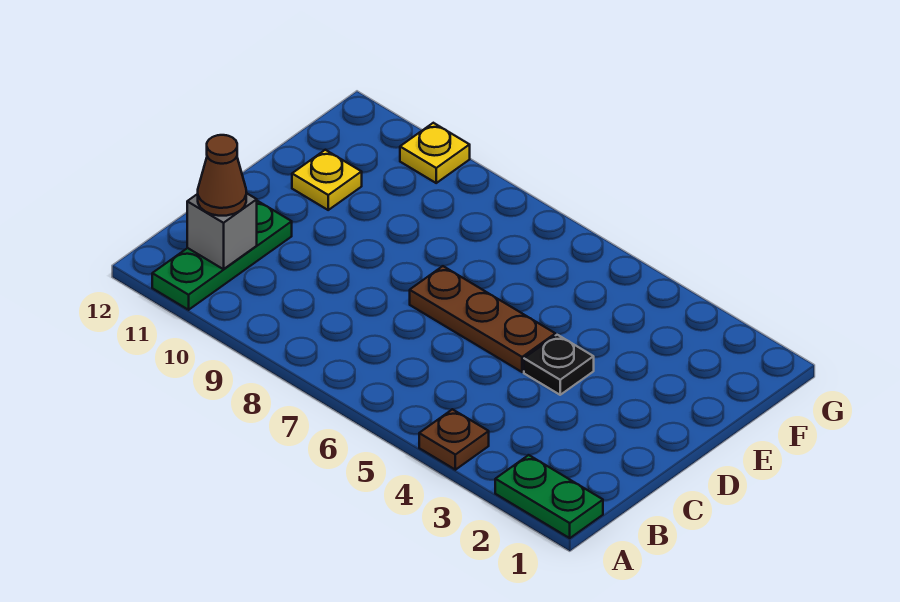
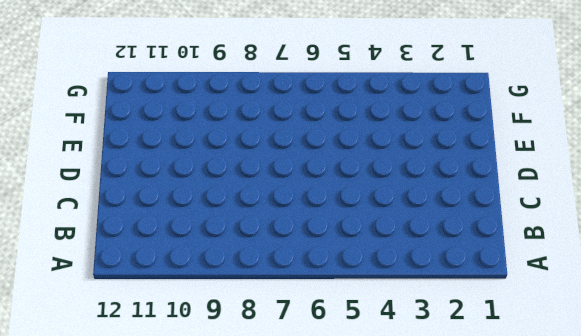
none -> green plate A1:A2 level 1
none -> brown plate A4 level 1

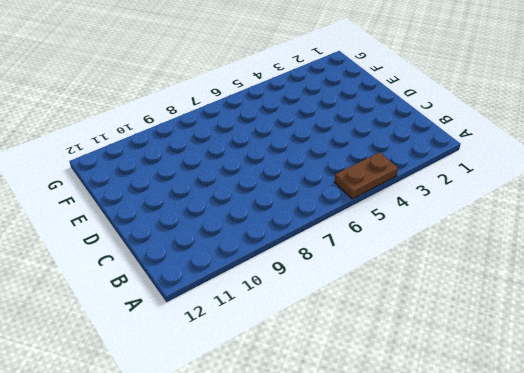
brown plate A4:A5 level 1 -> brown plate A4 level 1
none -> green plate A1:A2 level 1
none -> green plate A11:C11 level 1

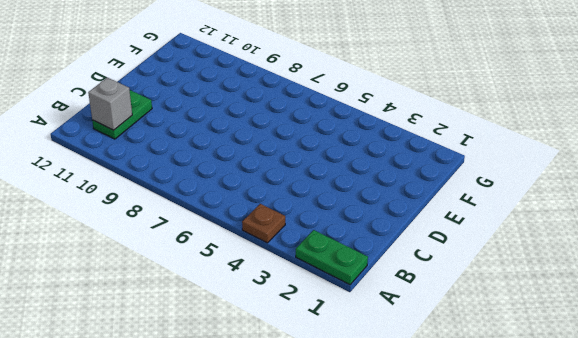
green plate B11:C11 level 1 -> green plate A11:C11 level 1
none -> black plate D4 level 1
none -> brown plate D5:D7 level 1

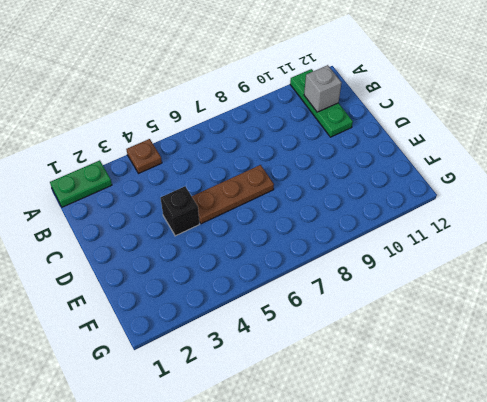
black brick D4 level 1 -> black plate D4 level 1
none -> yellow plate E11 level 1
none -> yellow plate G10 level 1

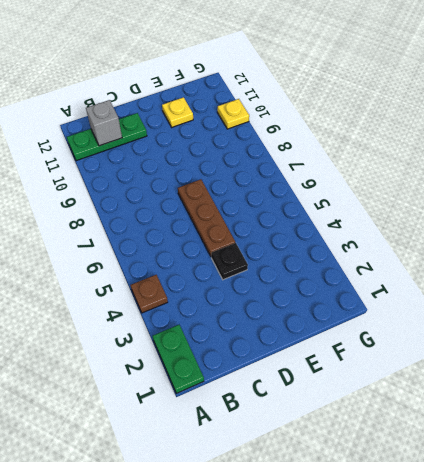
none -> brown cone B11 level 3

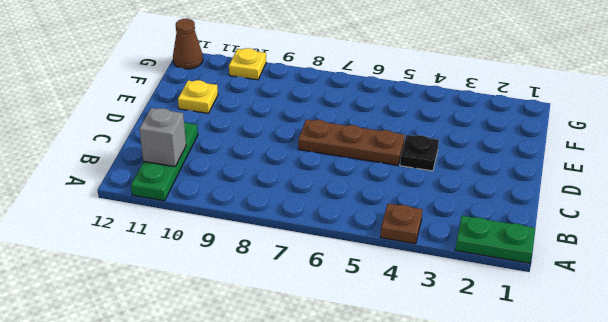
brown cone G12 level 1 -> brown cone B11 level 3

